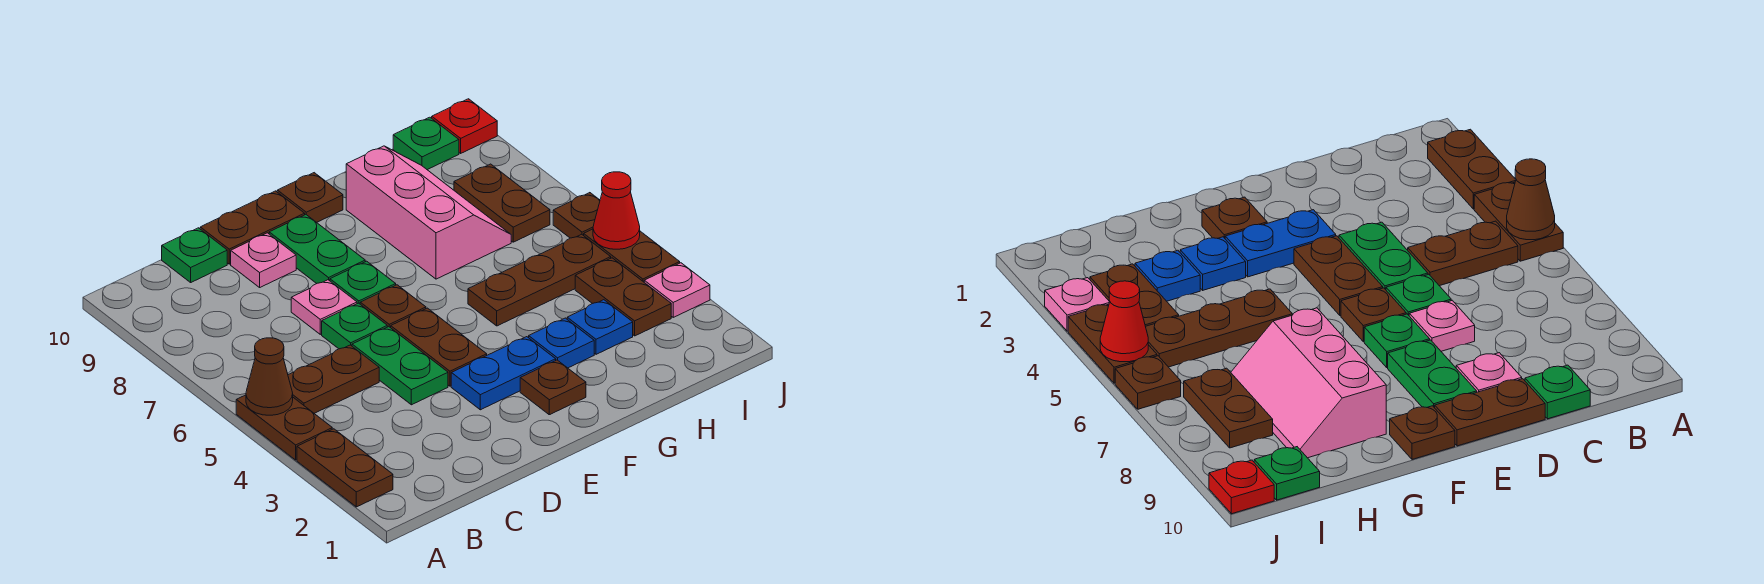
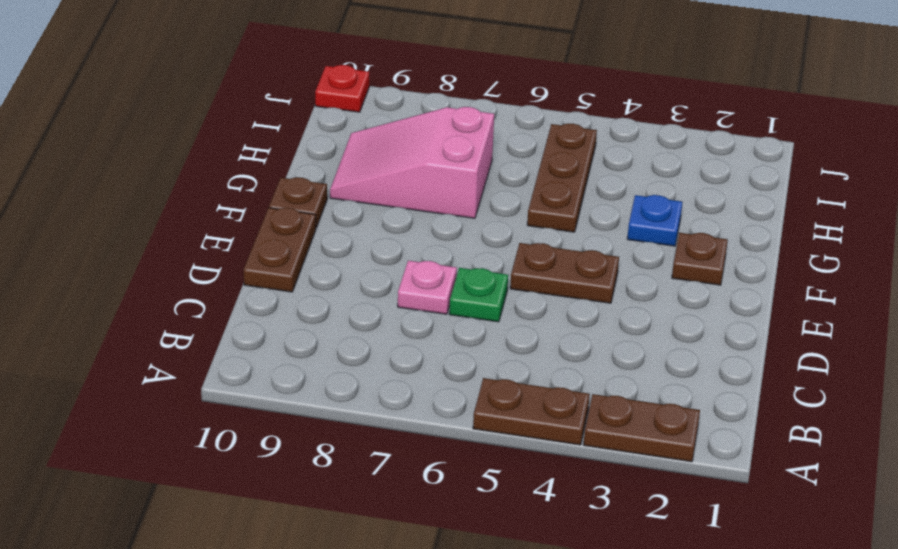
pink slope G7:H9 level 1 top 7 -> pink slope G7:H9 level 1 top G
none -> brown plate B5:C5 level 1
none -> green plate C10 level 1
none -> green plate D4:D5 level 1

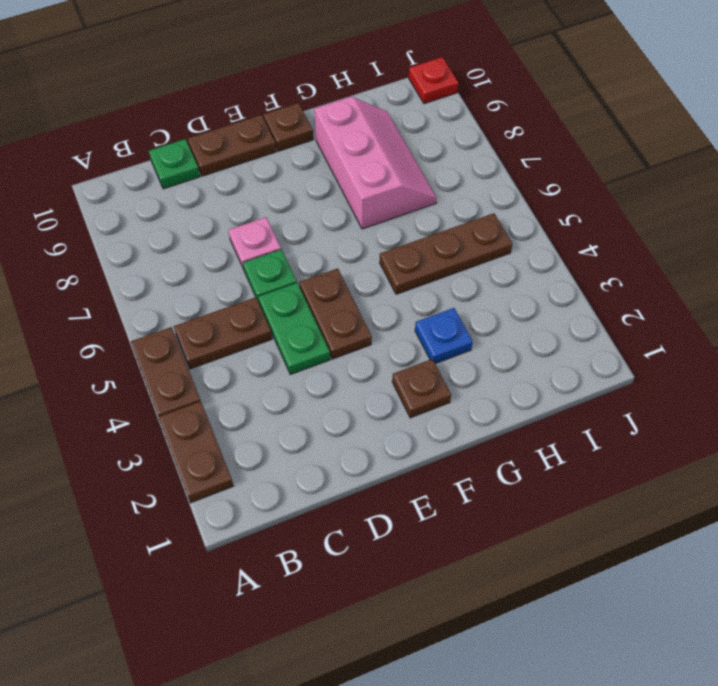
none -> pink plate D9 level 1
none -> blue plate E3:F3 level 1
none -> brown plate E6 level 1

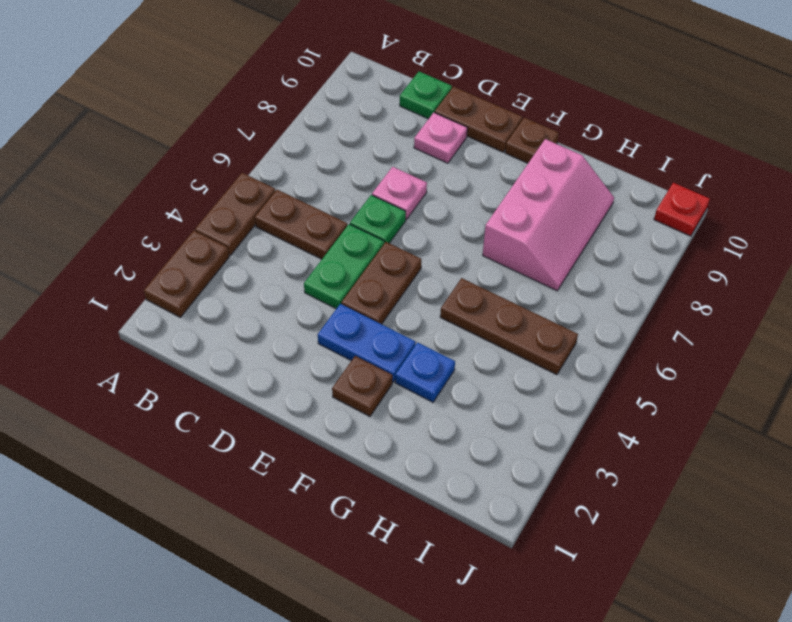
none -> brown plate E6 level 1
none -> green plate E7 level 1
none -> green plate E8:E9 level 1

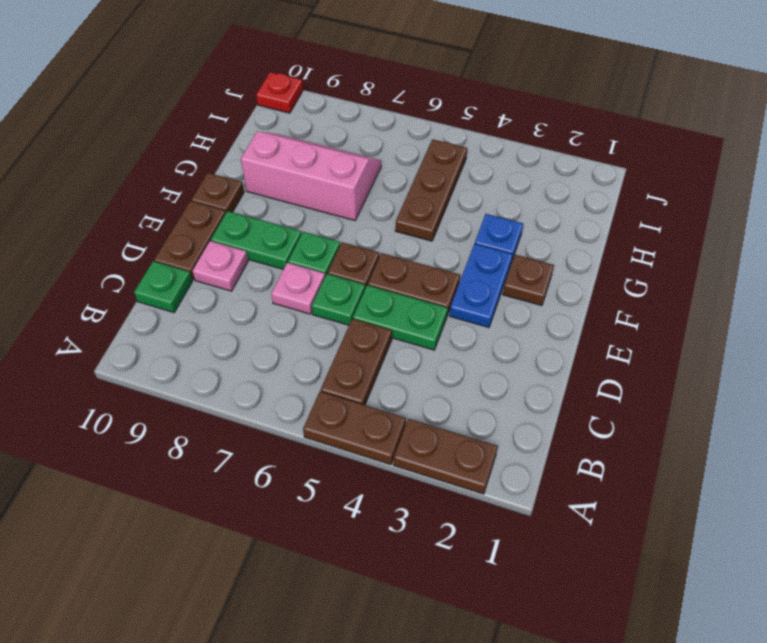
none -> blue plate H3 level 1
none -> brown plate I3:I4 level 1
none -> brown plate I7:I8 level 1

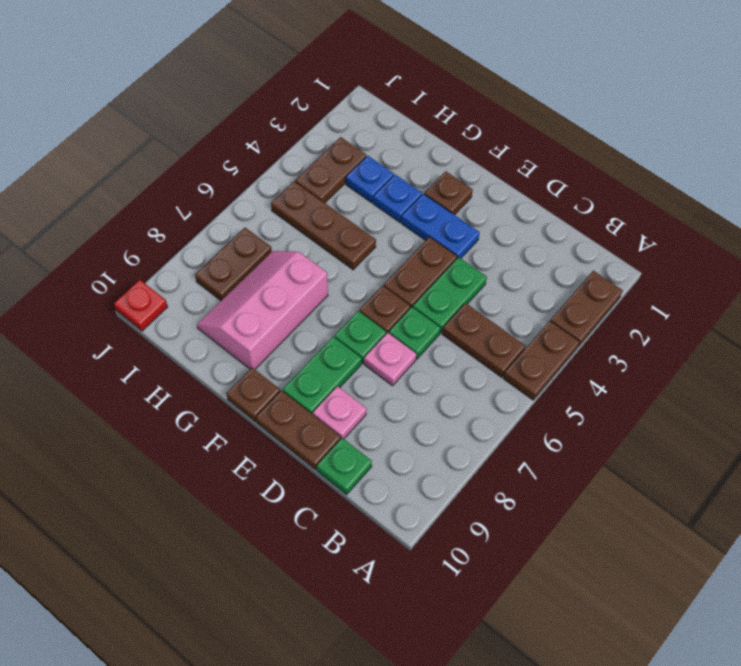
none -> green plate I10 level 1
none -> pink plate J3 level 1
none -> brown plate J4:J5 level 1

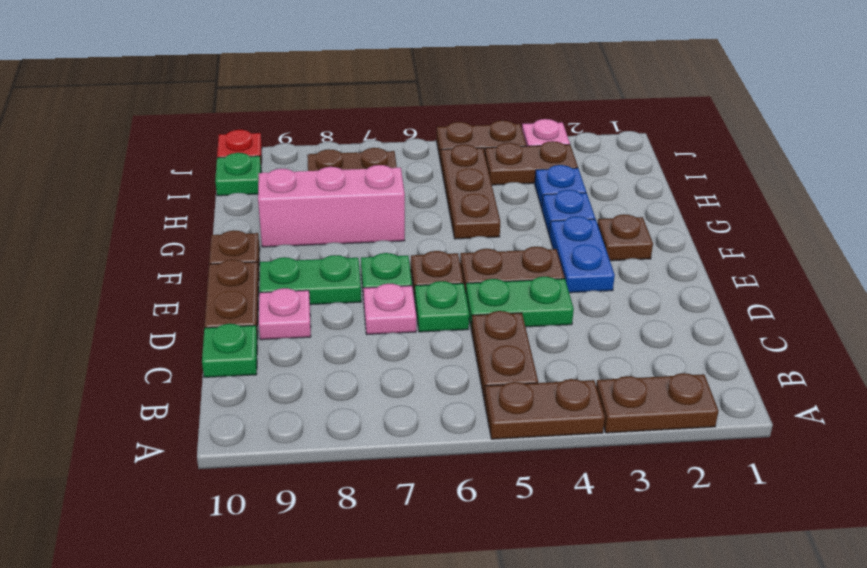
none -> brown plate J6 level 1
none -> brown cone A5 level 2
none -> red cone J5 level 2

